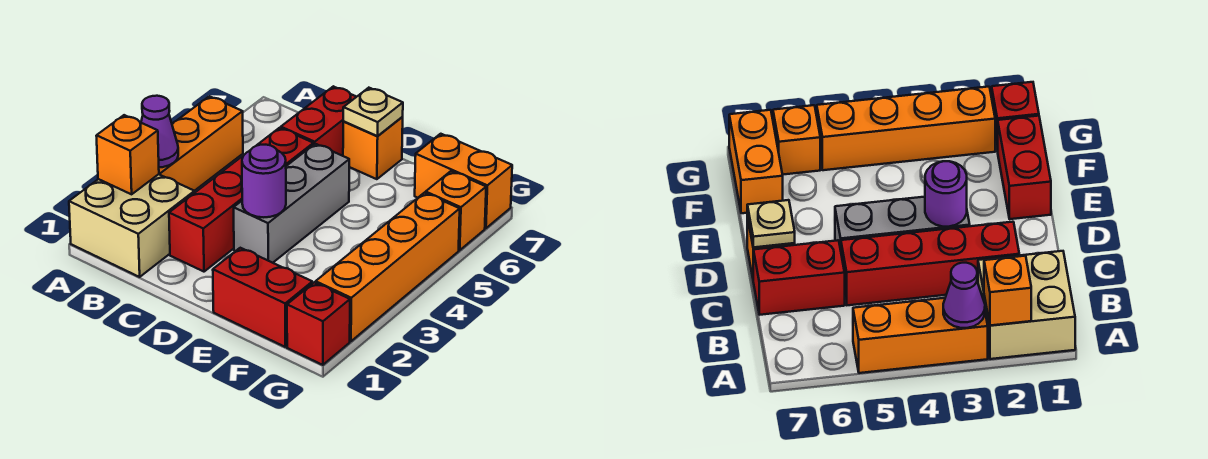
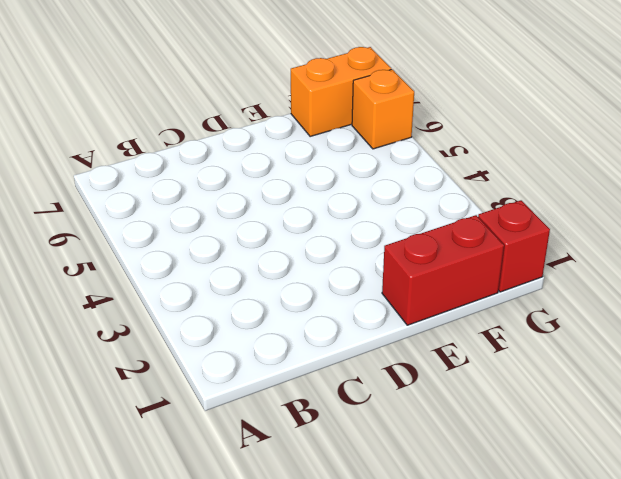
none -> tan brick A1:B2 level 1
none -> orange brick A3:A5 level 1
none -> red brick C2:C5 level 1

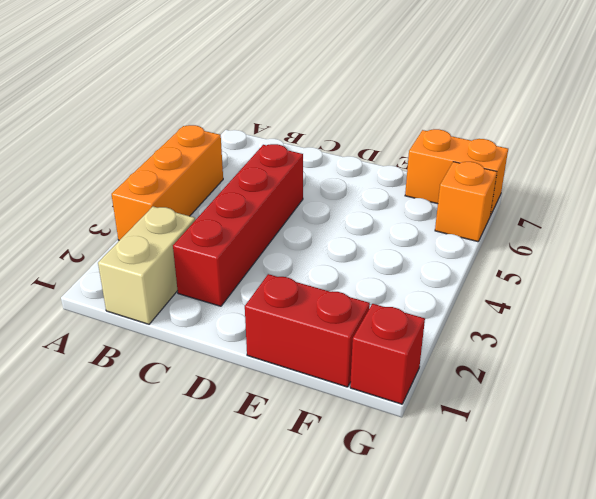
tan brick B1:B2 level 1 -> tan brick A1:B2 level 1
none -> red brick C6:C7 level 1
none -> grey brick D3:D5 level 1
none -> orange brick D7 level 1

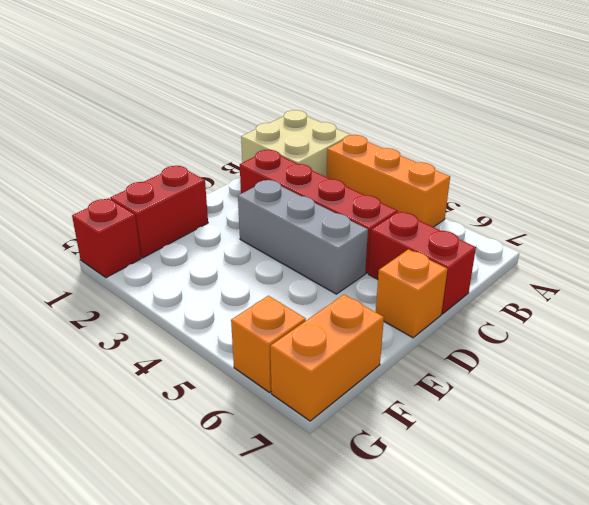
none -> orange brick G2:G5 level 1
none -> orange brick A2 level 2
none -> purple cone A3 level 2

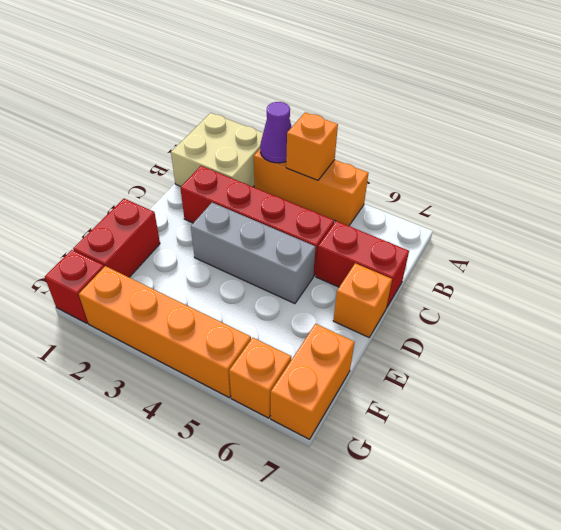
orange brick A4 level 2 -> orange brick A2 level 2
none -> purple round brick D3 level 2
none -> tan plate D7 level 2

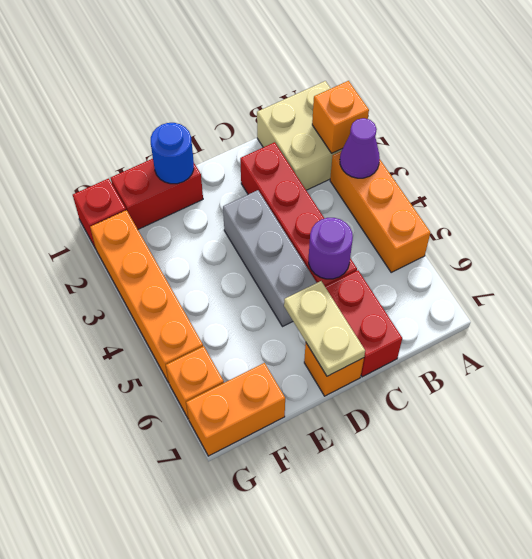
purple round brick C5 level 2 -> purple round brick D3 level 2
tan plate D6:D7 level 2 -> tan plate D7 level 2
blue round brick E1 level 2 -> none

